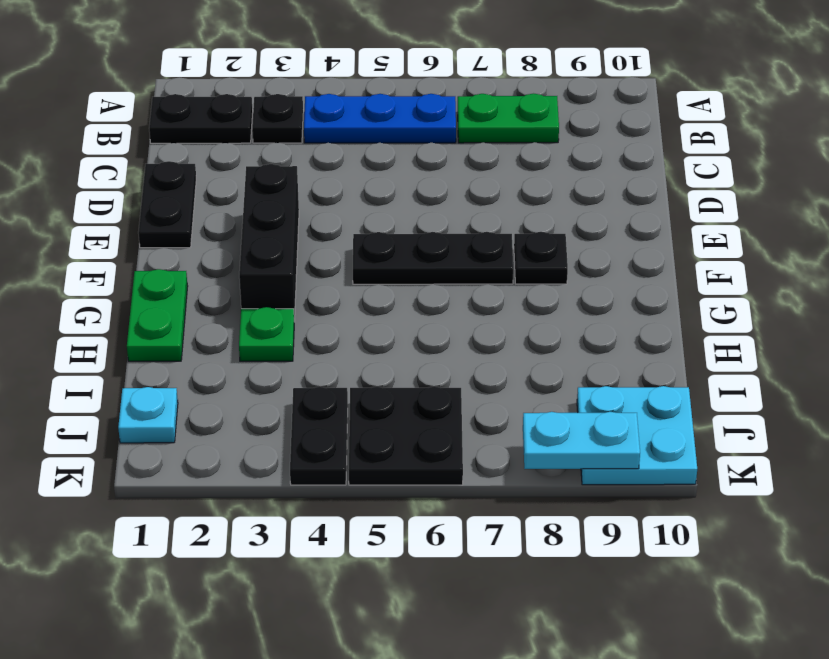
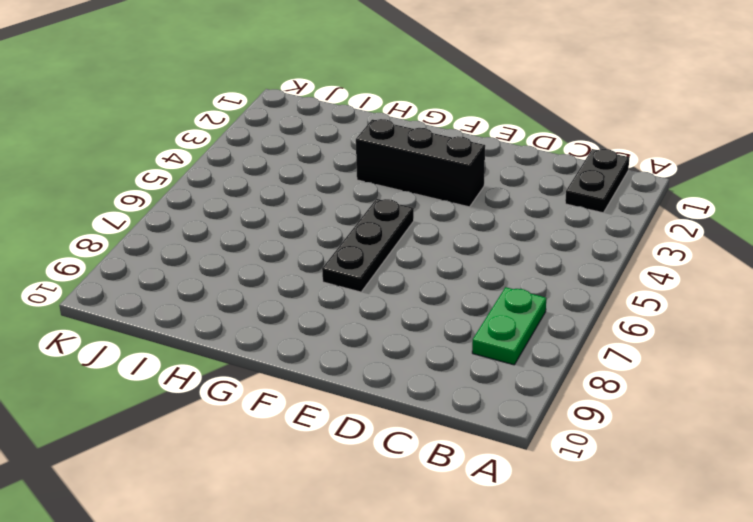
none -> black plate B3 level 1
none -> blue plate B4:B6 level 1
none -> black plate D1:E1 level 1

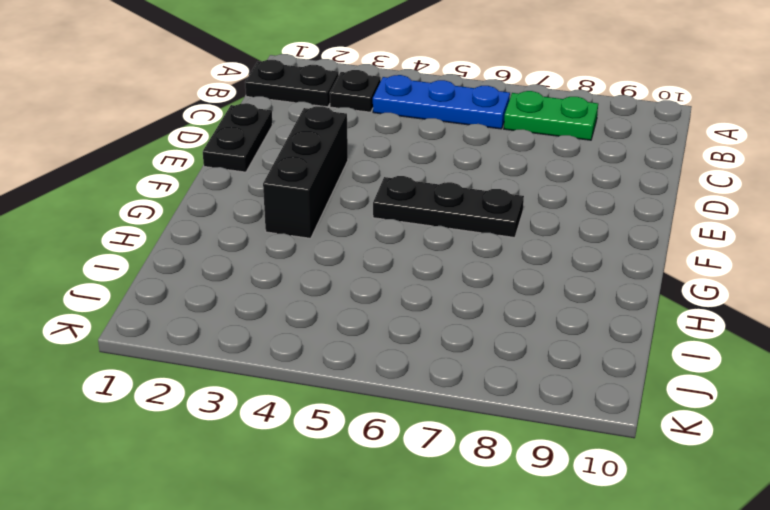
none -> black plate F8 level 1
none -> green plate G1:H1 level 1
none -> green plate H3 level 1

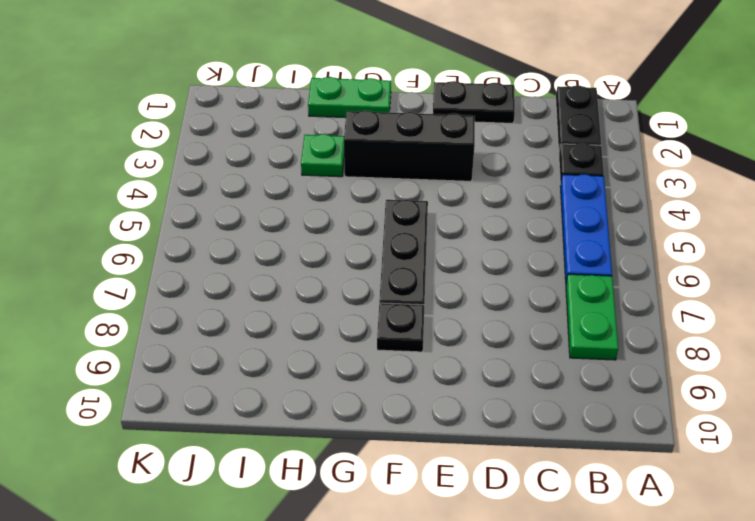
none -> cyan plate J1 level 1
none -> black plate J4:K4 level 1
none -> black plate J5:K6 level 1

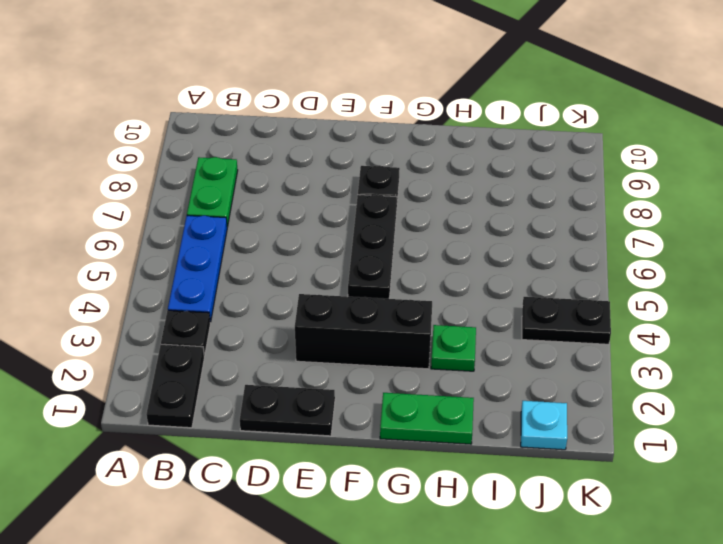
none -> black plate J5:K6 level 1
none -> cyan plate J9:K10 level 1
none -> cyan plate K8:K9 level 2

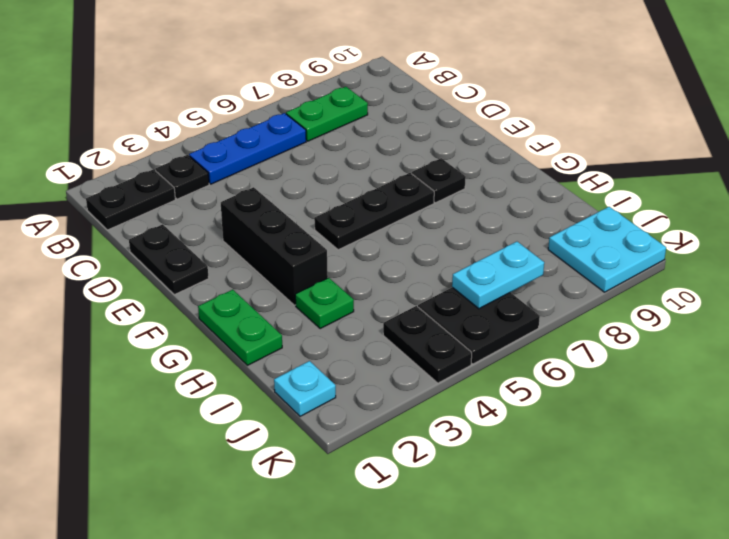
cyan plate J6:J7 level 2 -> cyan plate K8:K9 level 2

